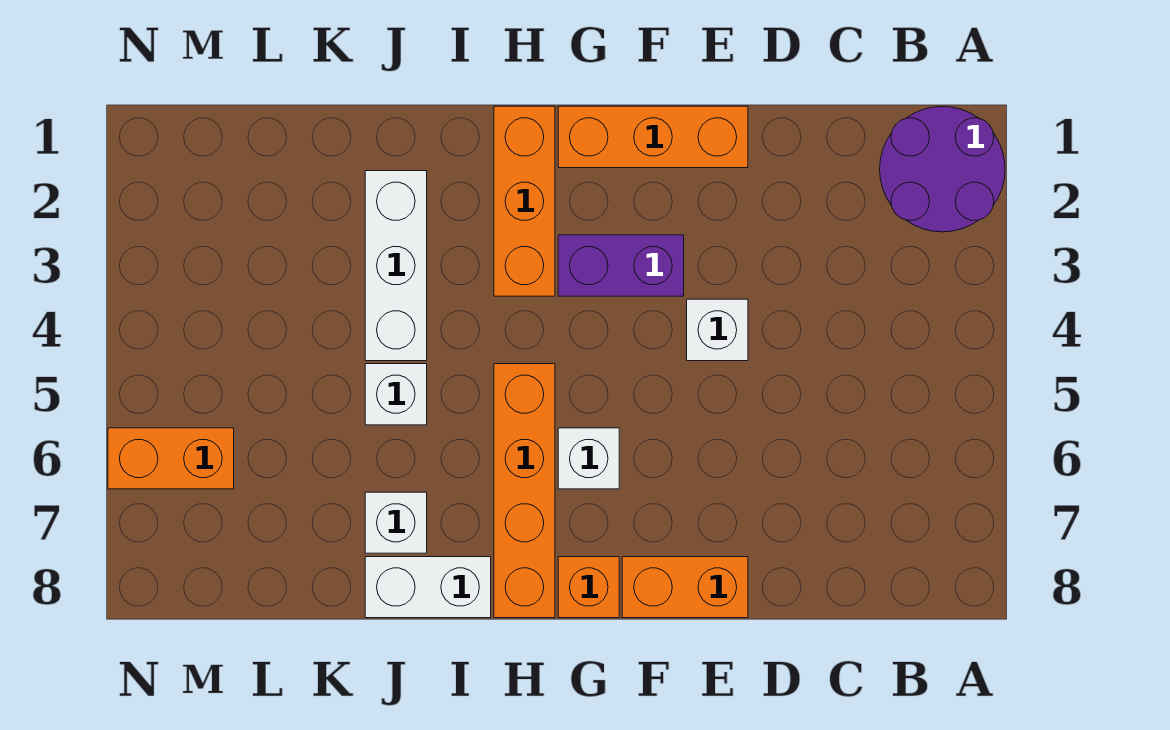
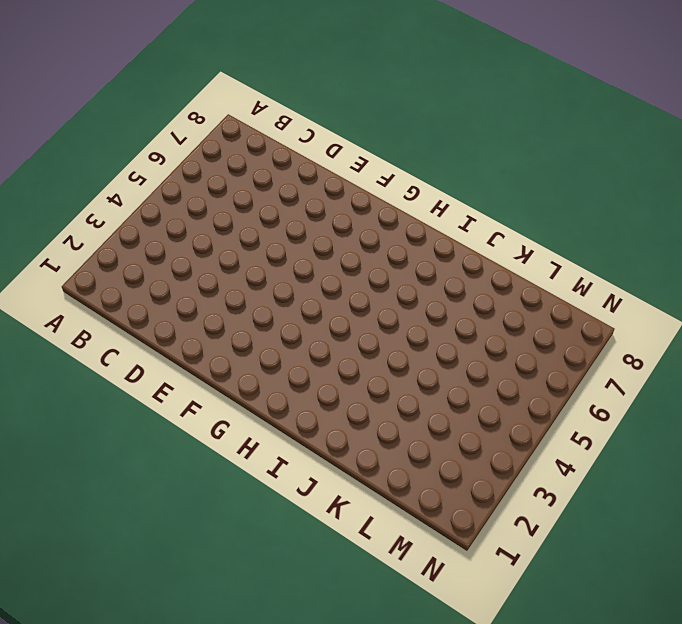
none -> purple round brick A1:B2 level 1
none -> orange brick E1:G1 level 1
none -> white brick E4 level 1

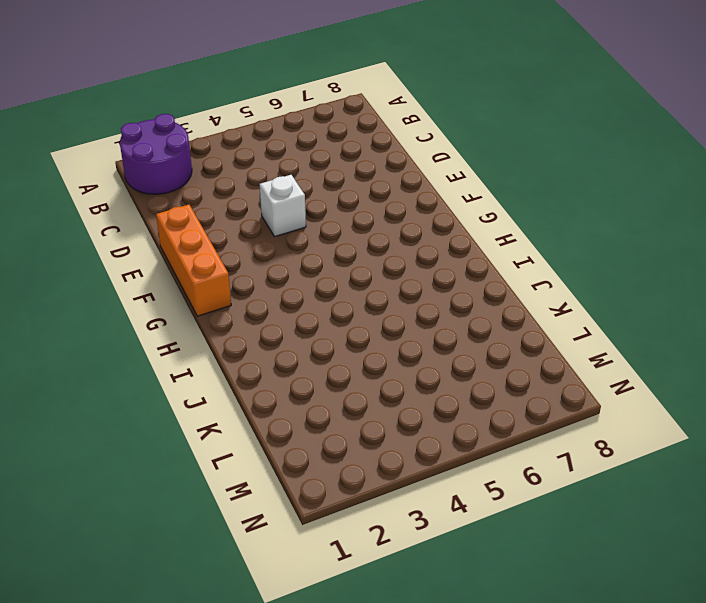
none -> orange brick E8:F8 level 1
none -> purple brick F3:G3 level 1
none -> white brick G6 level 1

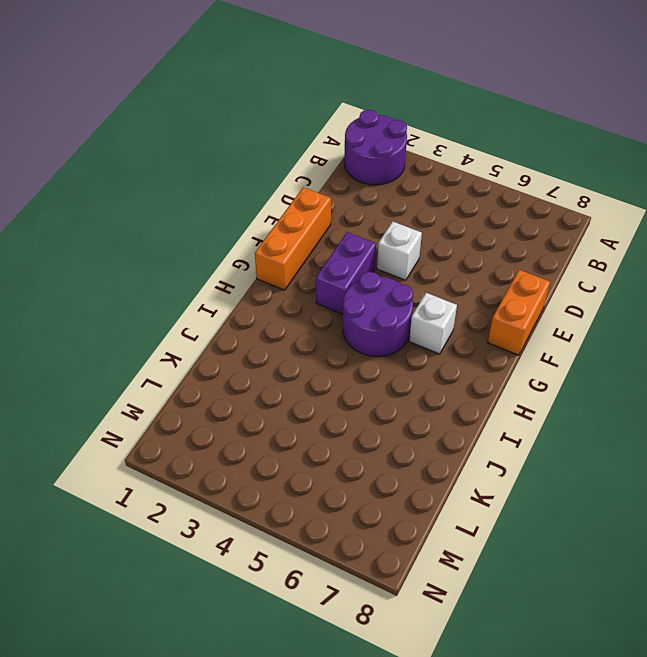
purple round brick G4:H5 level 1 -> orange brick H5:H8 level 1
none -> orange brick G8 level 1
none -> orange brick H1:H3 level 1
none -> white brick I8:J8 level 1

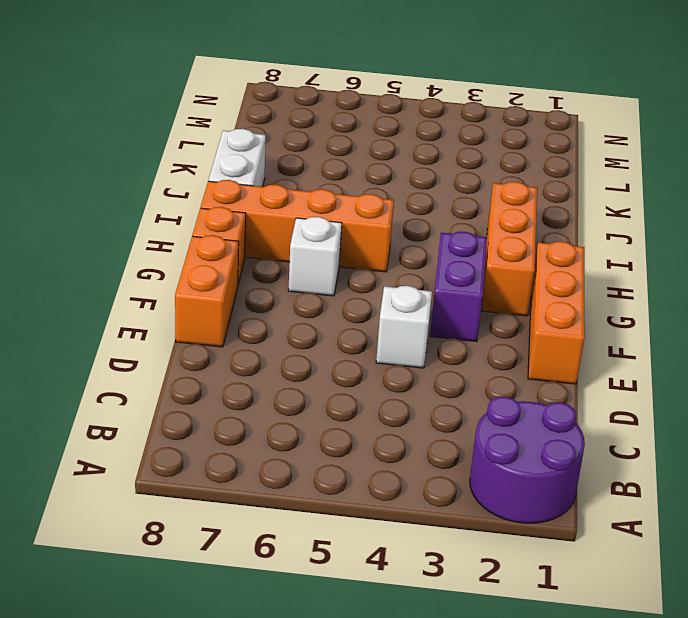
orange brick G2:I2 level 1 -> orange brick H1:H3 level 1
none -> white brick J2:J4 level 1
none -> white brick J5 level 1
none -> white brick J7 level 1

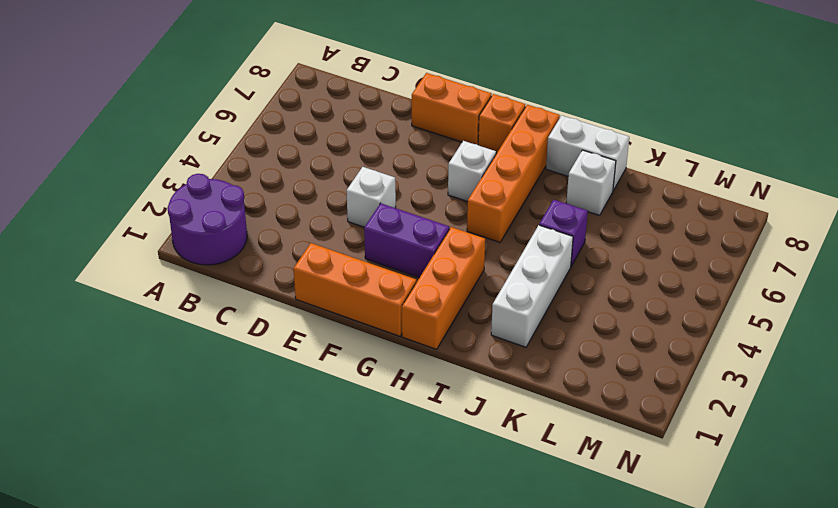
purple brick J5 level 1 -> white brick J5 level 1
none -> orange brick M6:N6 level 1

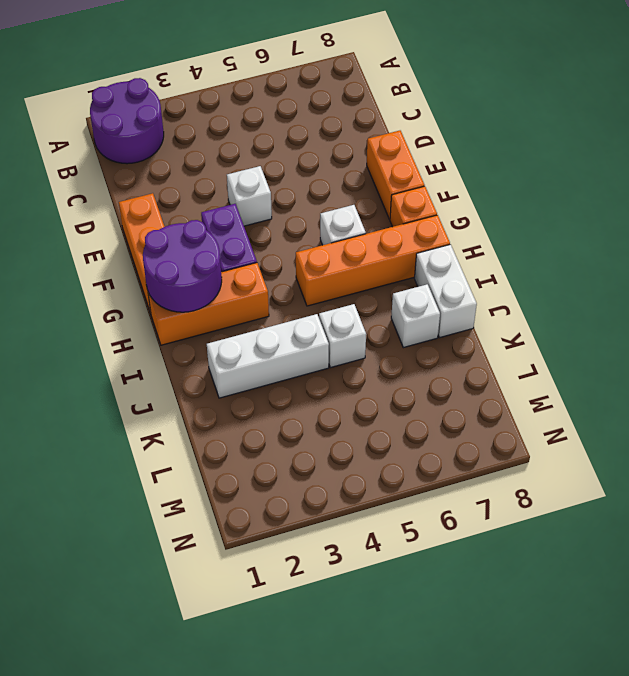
purple round brick G1:H2 level 2 -> none
none -> orange brick M6:N6 level 1

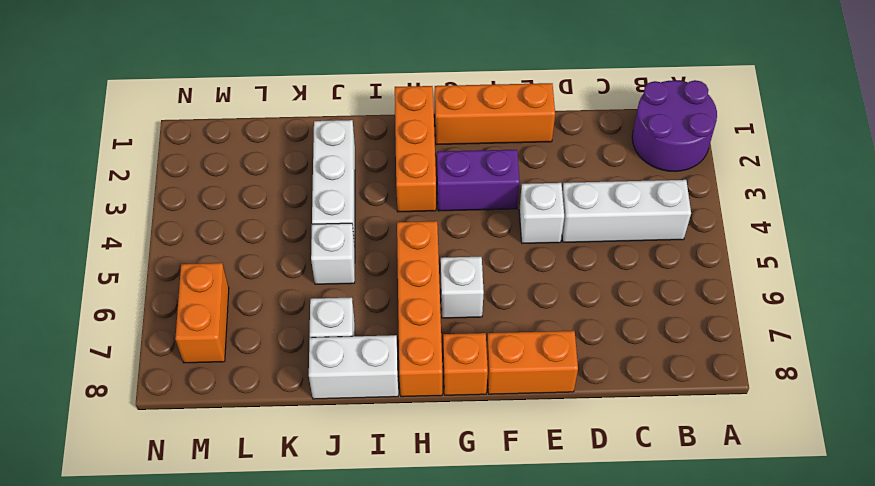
white brick B4:D4 level 1 -> none
orange brick M6:M7 level 1 -> orange brick M6:N6 level 1

